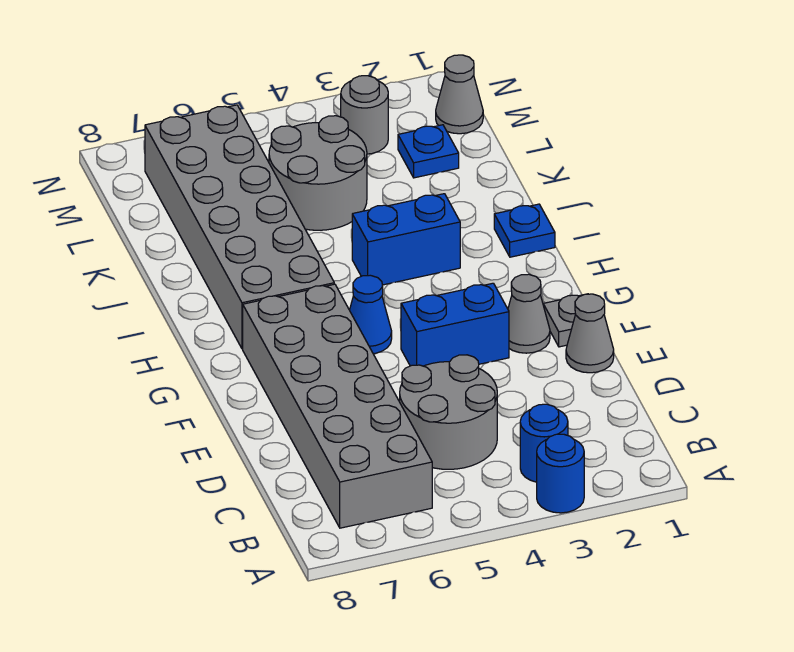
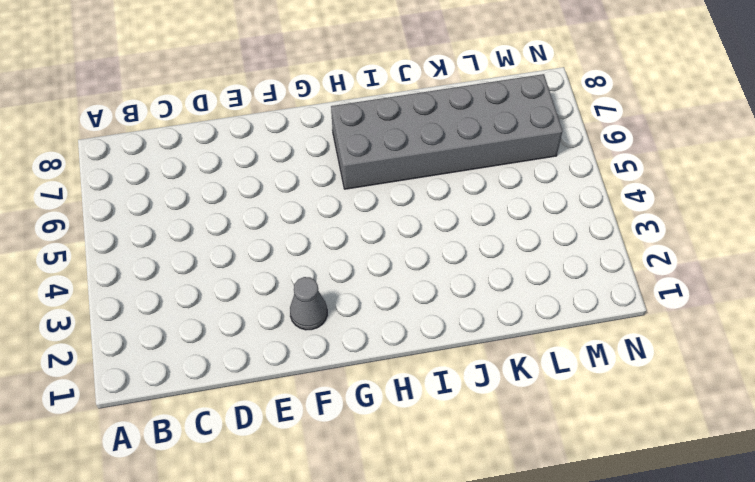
none -> blue round brick A3 level 1
none -> blue round brick B3 level 1
none -> grey brick B6:G7 level 1

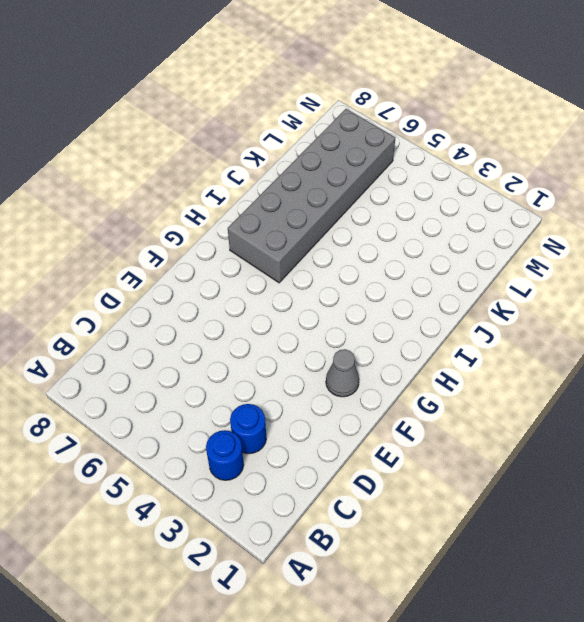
blue round brick C3 level 1 -> blue round brick A3 level 1
none -> grey brick B6:G7 level 1
none -> grey round brick C4:D5 level 1
none -> grey cone E1 level 1

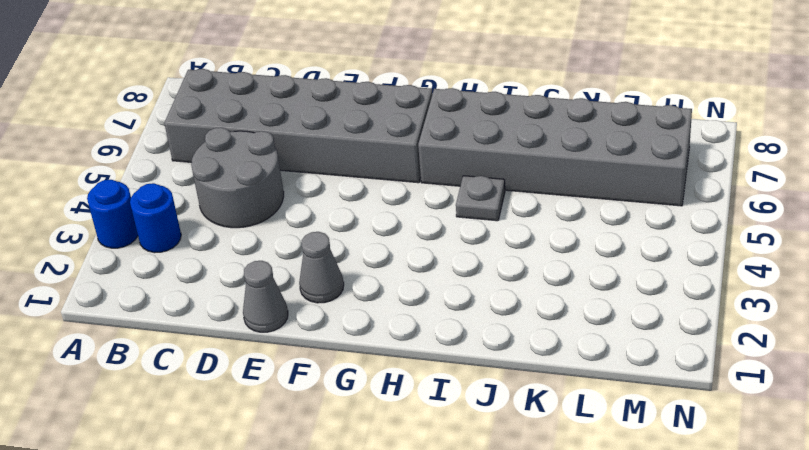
grey plate I5 level 1 -> grey plate F1 level 1
none -> blue brick F3:F4 level 1
none -> blue cone G5 level 1
none -> blue plate I1 level 1

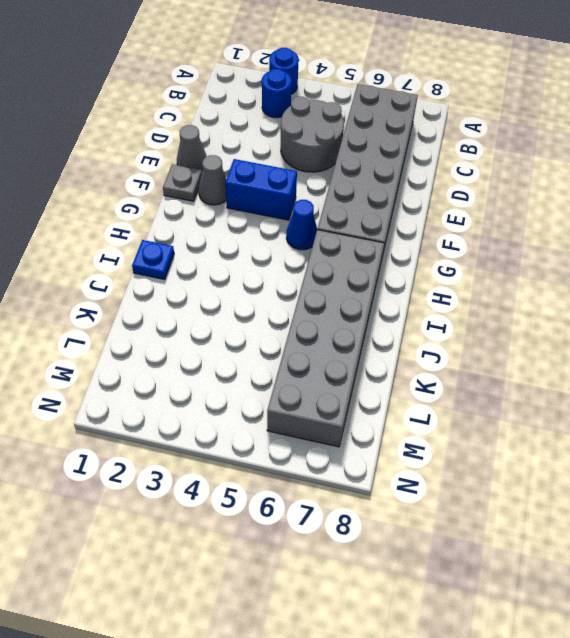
none -> blue brick I3:I4 level 1
none -> grey round brick K4:L5 level 1
none -> blue plate L2 level 1

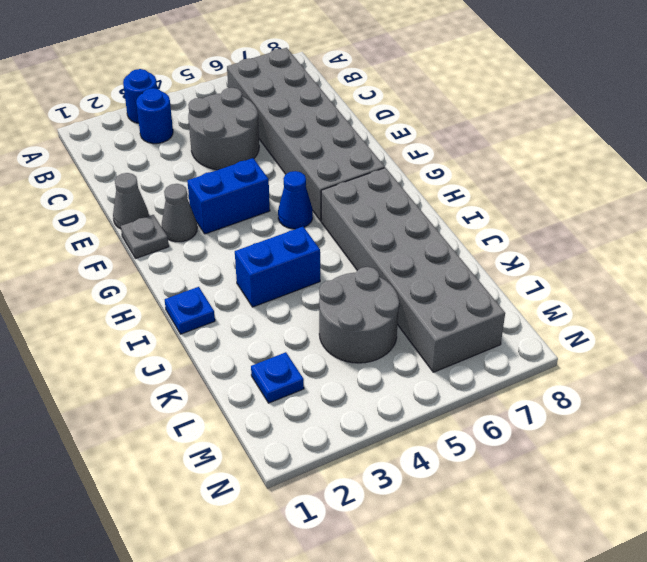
none -> grey cone M1 level 1
none -> grey round brick M3 level 1

